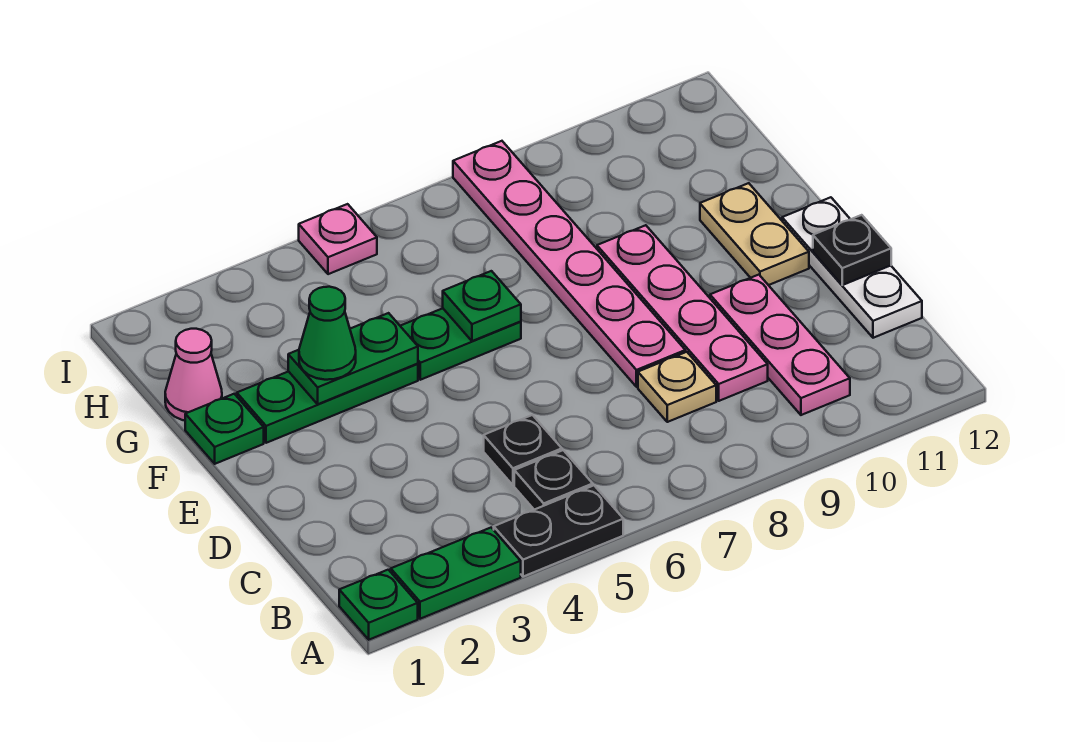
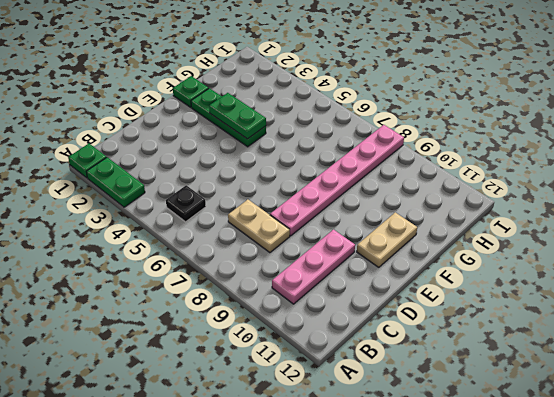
tan plate C7:C8 level 1 -> tan plate C8 level 1
none -> black plate A4:A5 level 1
none -> black plate C5 level 1
none -> pink plate C9:F9 level 1

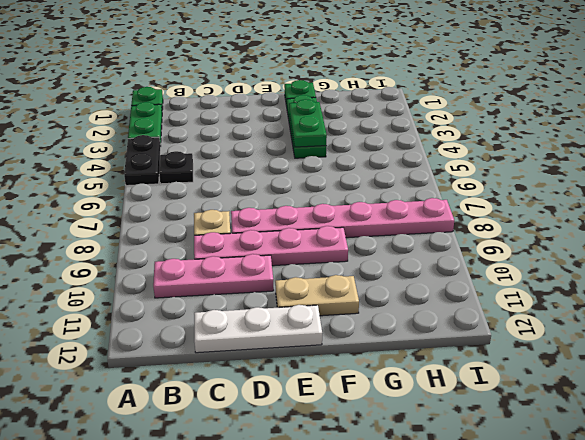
none -> black plate C5 level 1
none -> green plate F5:F6 level 1
none -> pink cone G1 level 1

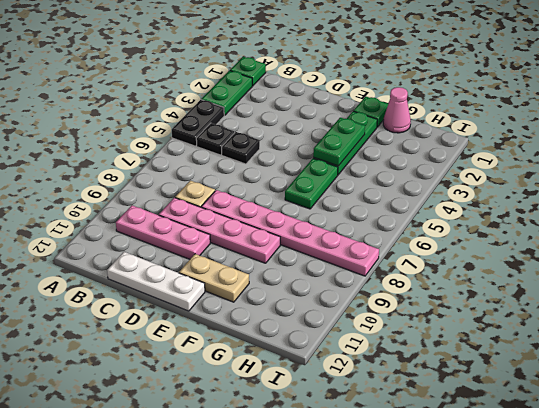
none -> pink plate I5 level 1
none -> black plate D12 level 2
none -> green plate F6 level 2

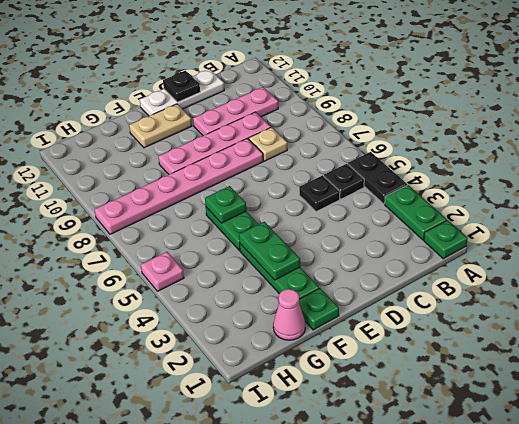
none -> green cone F3 level 3

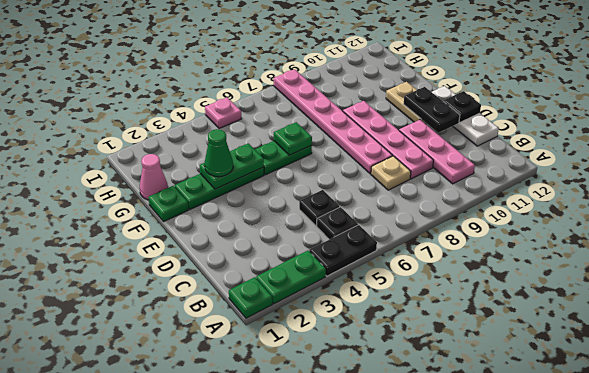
black plate D11:E11 level 2 -> none

